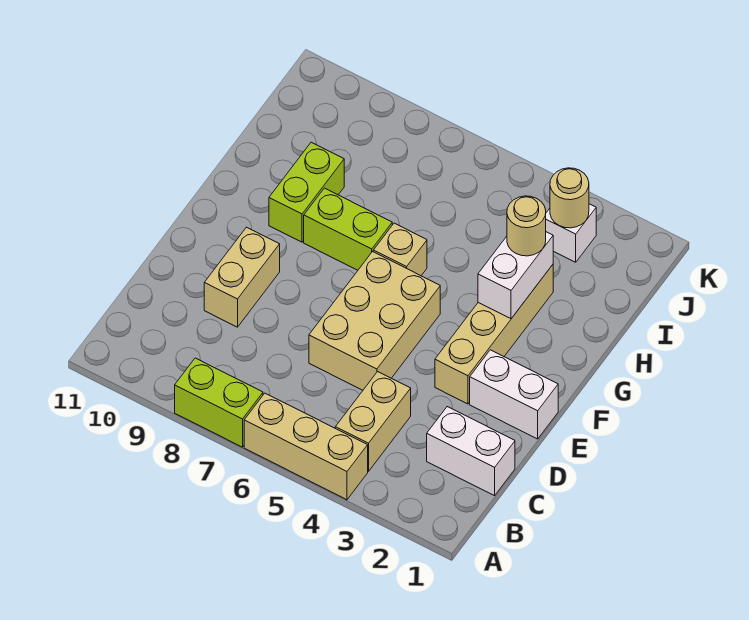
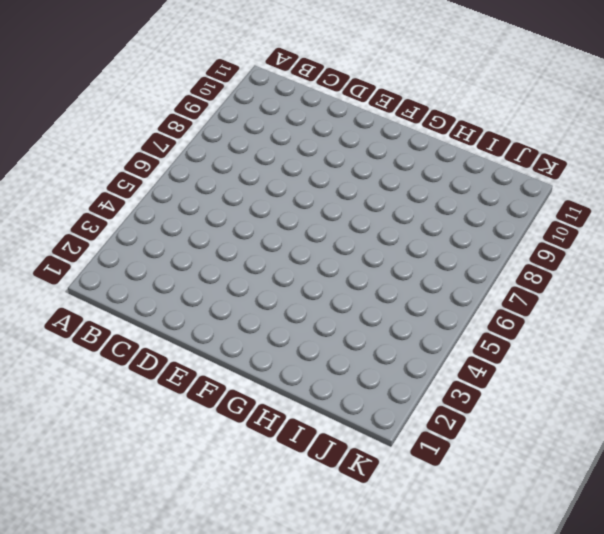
none -> tan brick A4:A6 level 1
none -> lime brick A7:A8 level 1
none -> tan brick B4:C4 level 1

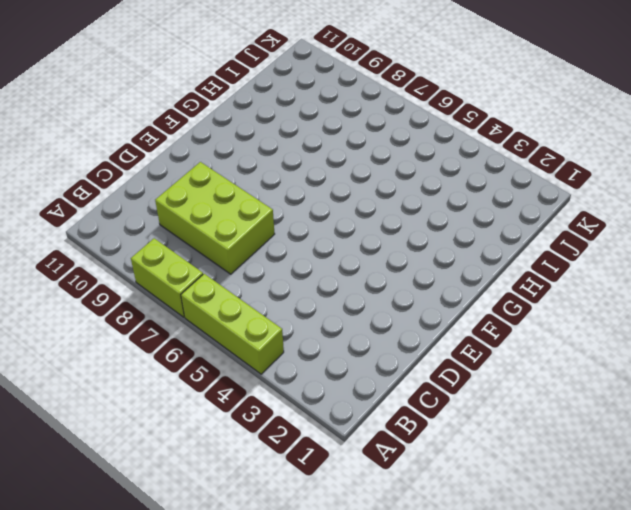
lime brick A4:A6 level 1 -> tan brick A4:A6 level 1
lime brick C7:D9 level 1 -> tan brick D9:E9 level 1
none -> tan brick B4:C4 level 1
none -> white brick C1:C2 level 1
none -> tan brick D5:F6 level 1

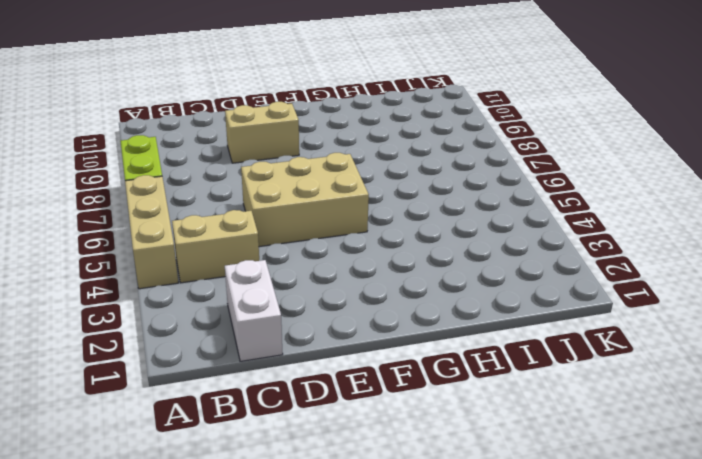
none -> white brick E1:E2 level 1
none -> tan brick E3:H3 level 1
none -> tan brick G6 level 1

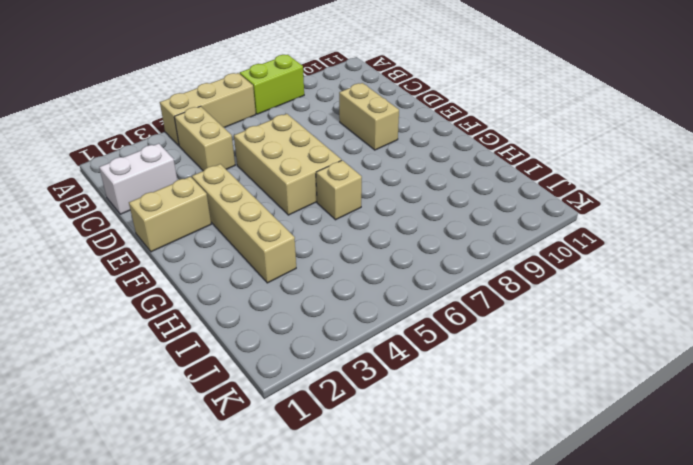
tan brick E1:E2 level 1 -> white brick E1:E2 level 1
none -> lime brick G7:G8 level 1
none -> lime brick G9:H9 level 1
none -> white brick J3 level 1

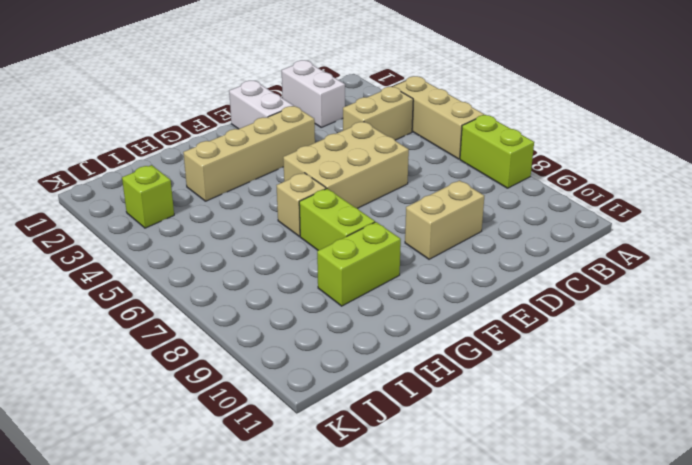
lime brick J3 level 1 -> white brick J3 level 1
none -> white brick G3:H3 level 2
none -> tan round brick J3 level 2
none -> tan round brick H3 level 3

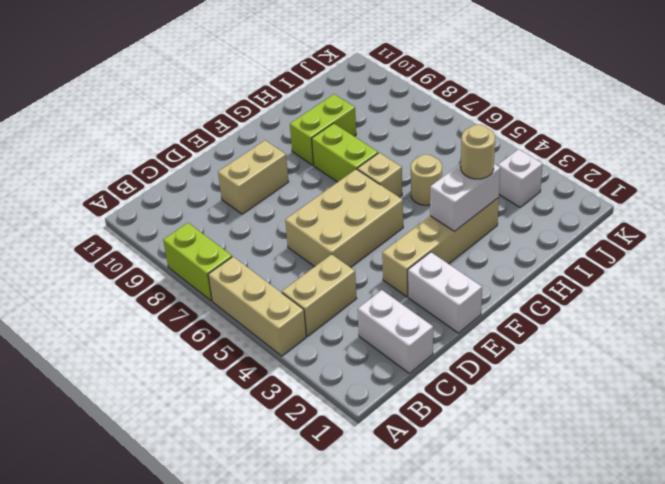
tan round brick H5 level 1 -> tan round brick J3 level 2

